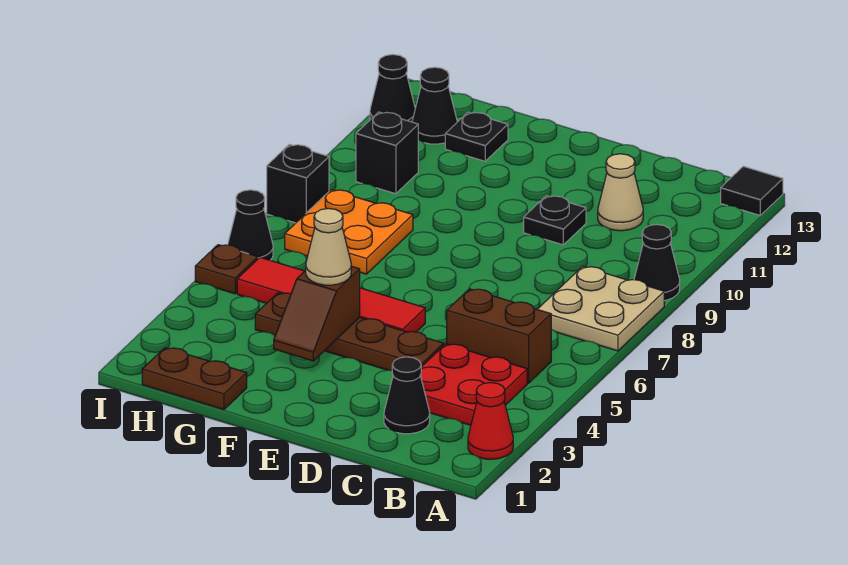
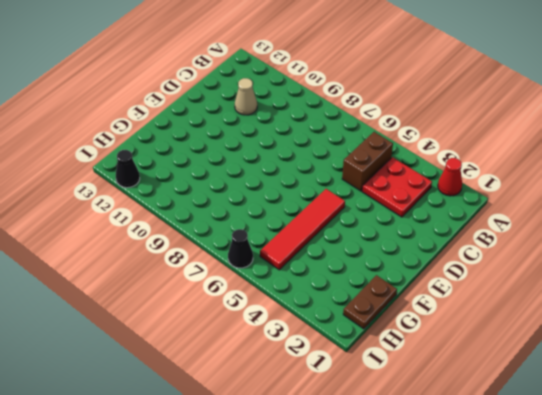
none -> tan plate A7:B8 level 1
none -> black cone A9 level 1
none -> black tile A13 level 1

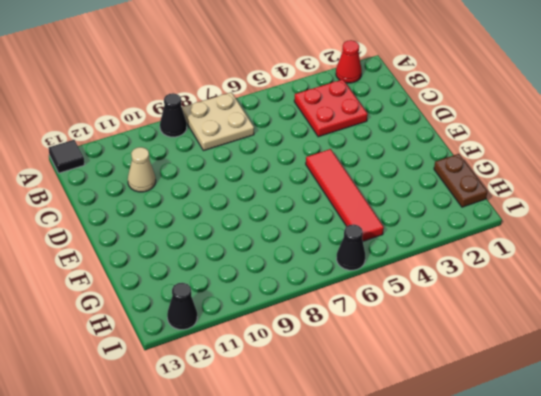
none -> brown brick B5:C5 level 1
none -> black cone C2 level 1
none -> brown plate D4:G4 level 1

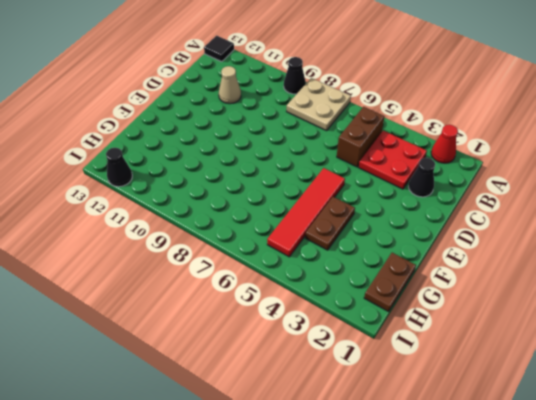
brown plate F4:G4 level 1 -> brown plate D4:G4 level 1
none -> black plate D10 level 1
none -> orange plate G7:H8 level 1
none -> black plate G12 level 1

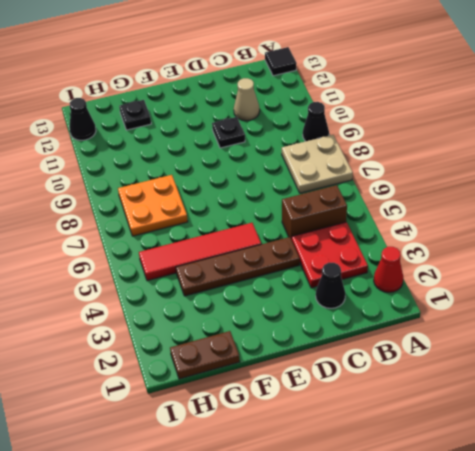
none -> black brick H10 level 1
none -> black cone H12 level 1
none -> brown plate I5 level 1

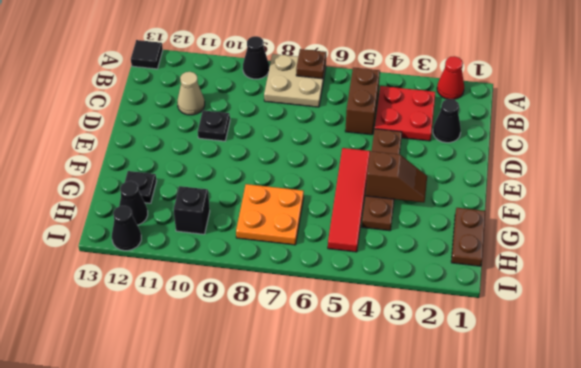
brown plate A7 level 2 -> brown plate I5 level 1
none -> black cone I6 level 1
none -> black brick I8 level 1
none -> tan cone F4 level 3

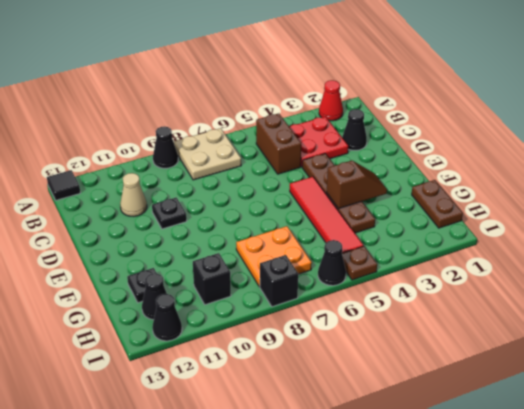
none -> tan cone F4 level 3

